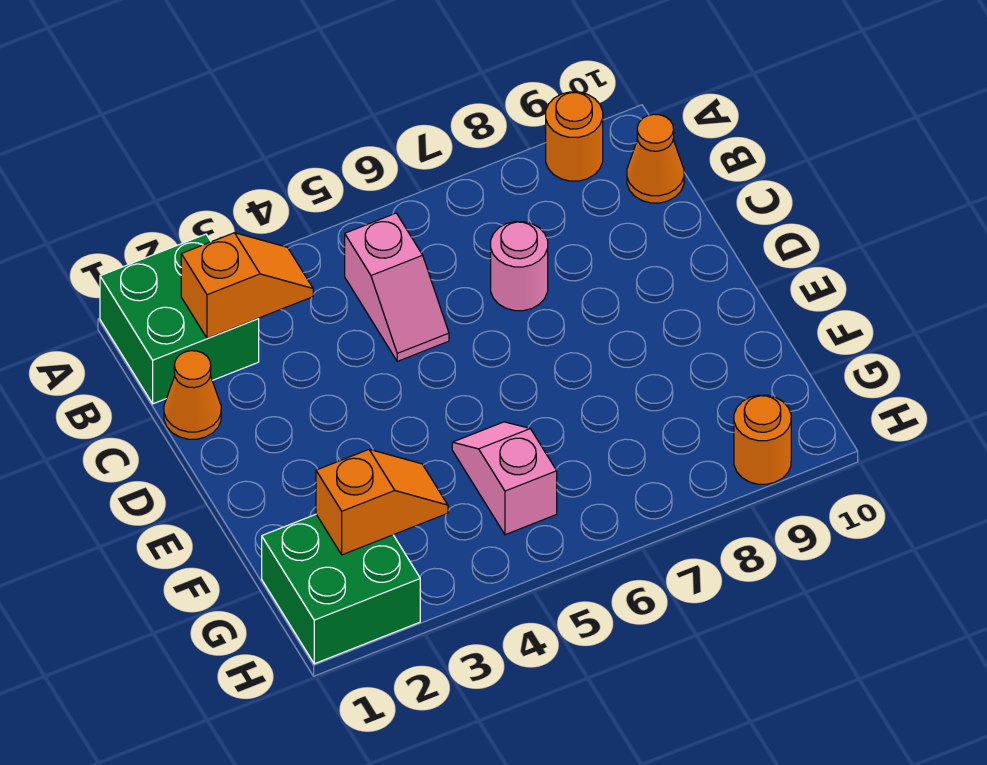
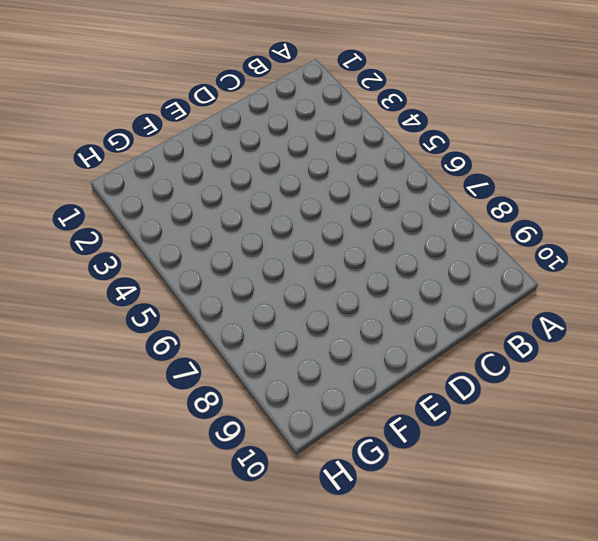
none -> green brick A1:B2 level 1
none -> orange round brick A9 level 1

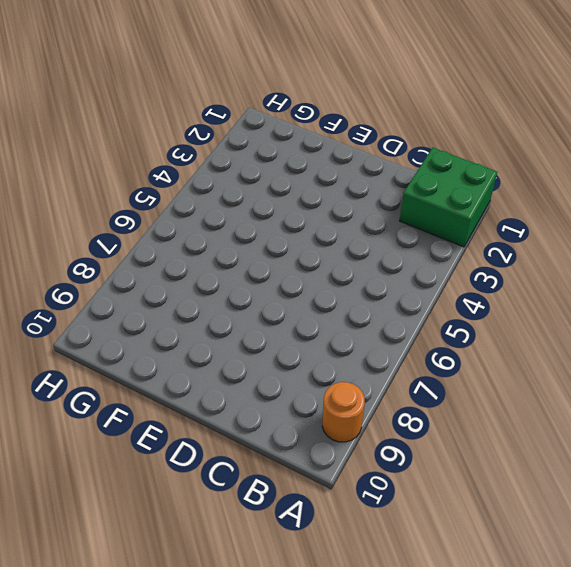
none -> pink slope B5:C5 level 1 top B
none -> orange cone B10 level 1

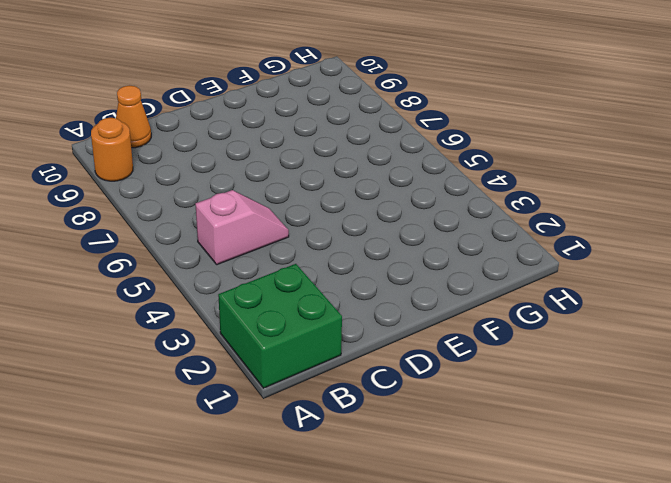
none -> orange cone C1 level 1
none -> pink round brick C7 level 1

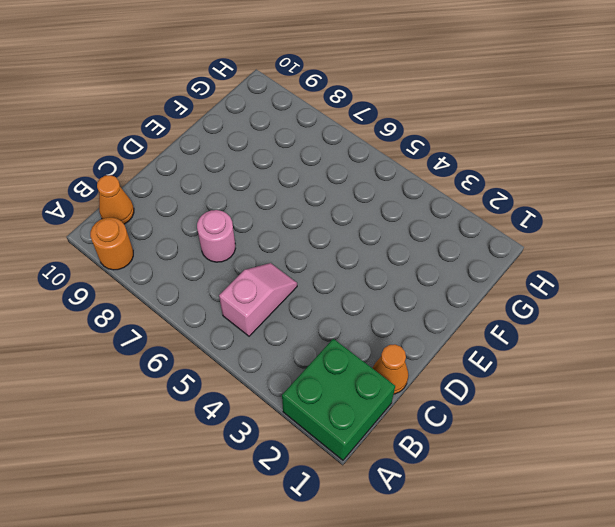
none -> pink slope F5:G5 level 1 top G
none -> green brick G1:H2 level 1

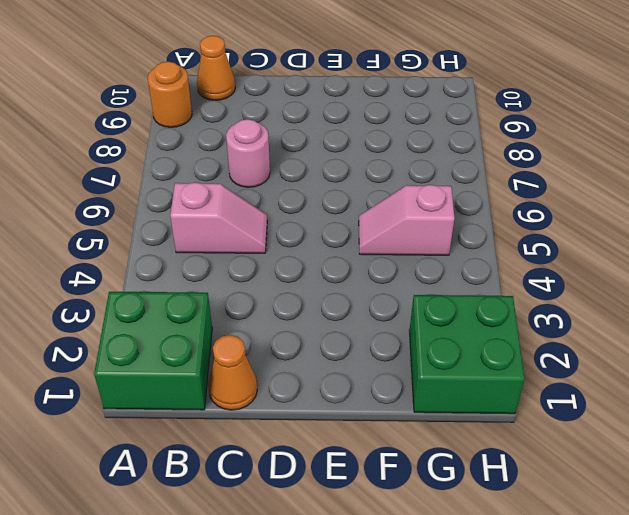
none -> orange round brick H9 level 1
none -> orange slope B2:B3 level 2 top 2

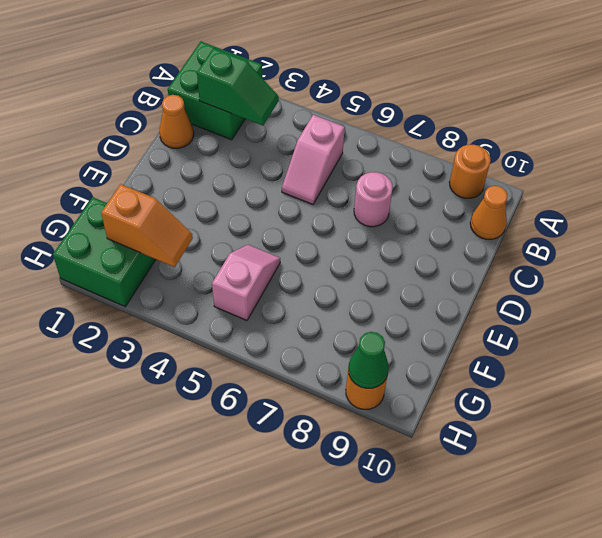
green slope B2:B3 level 2 top 2 -> orange slope B2:B3 level 2 top 2
green cone H9 level 2 -> none

